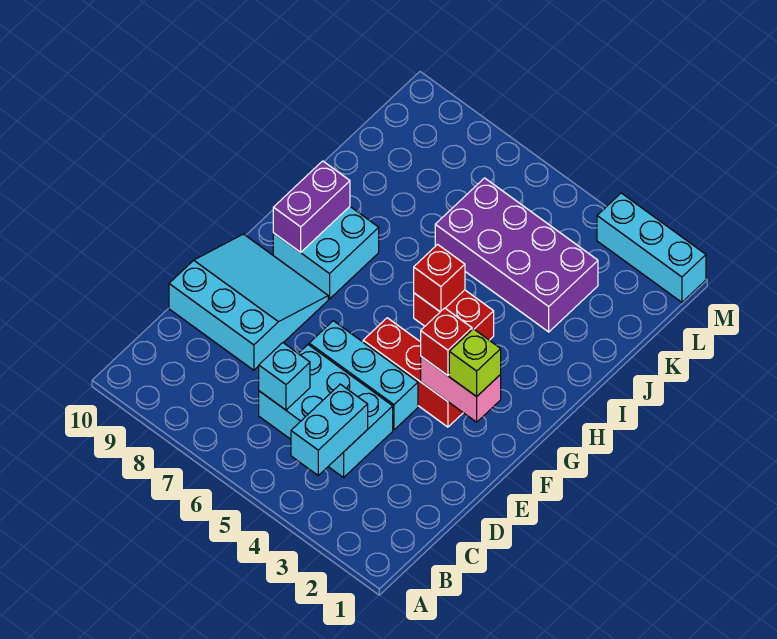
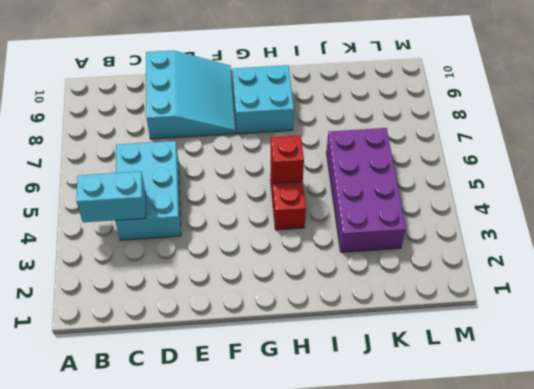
none -> cyan brick E4:E6 level 1
none -> red brick F3:F5 level 1
none -> cyan brick M1:M3 level 1

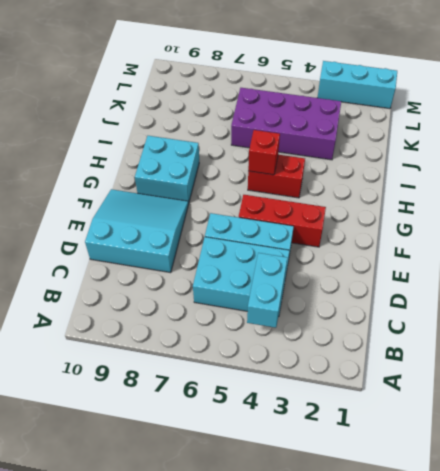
none -> cyan brick C6 level 2
none -> pink brick F2:F3 level 2
none -> purple brick G9:H9 level 2

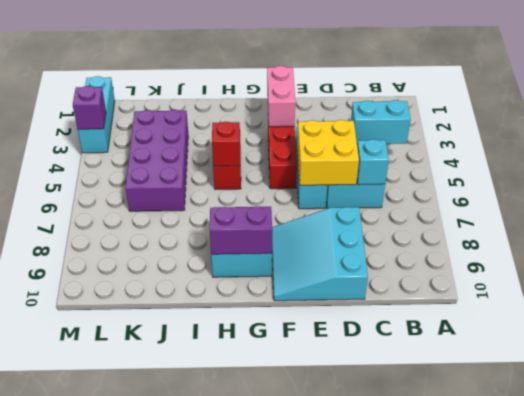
yellow brick D5:E6 level 2 -> none
purple brick M3 level 2 -> none
none -> lime brick F2 level 3
none -> red brick F3 level 3

